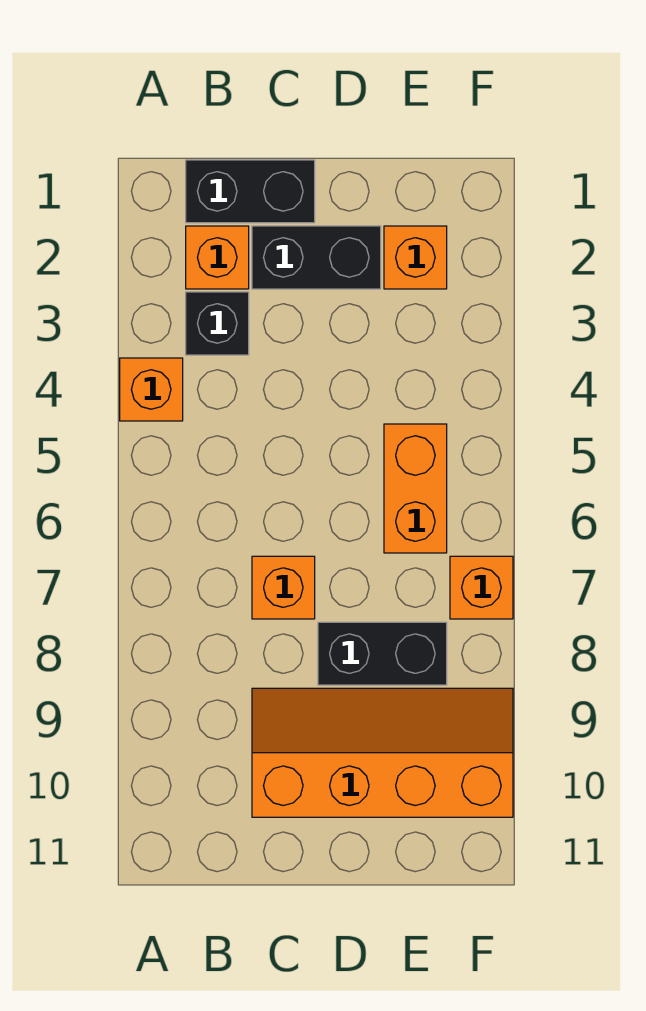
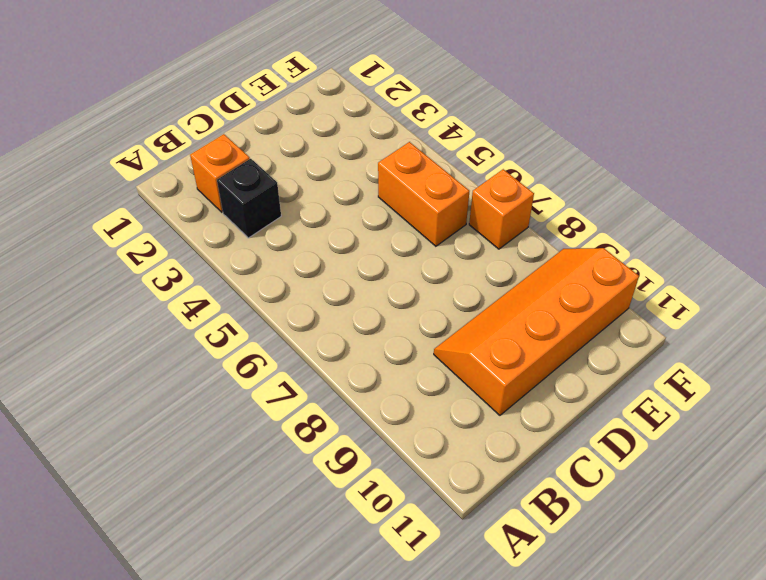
none -> orange brick A4 level 1
none -> black brick B1:C1 level 1

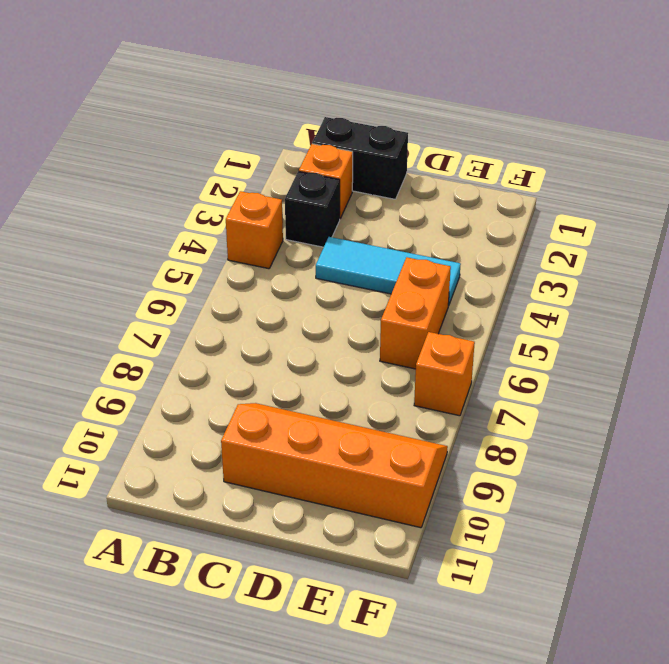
cyan tile C4:E4 level 1 -> none
none -> black brick C2:D2 level 1
none -> orange brick C7 level 1

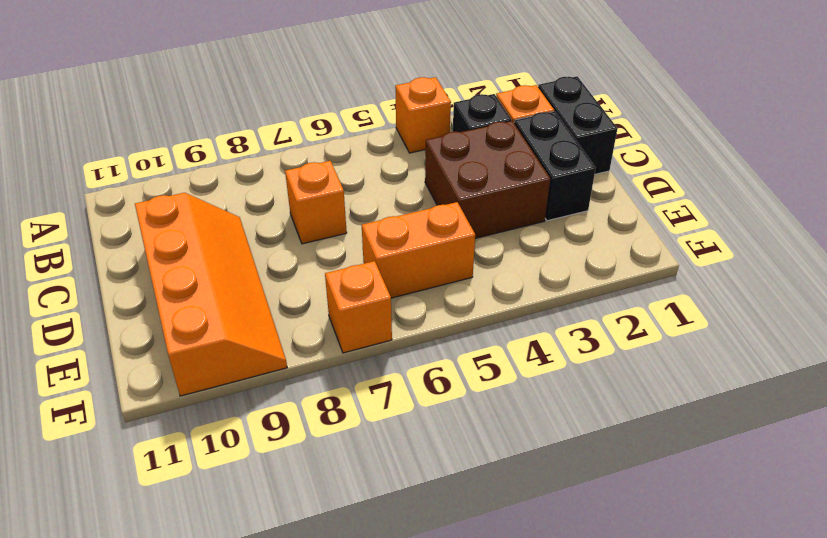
brown brick C3:D4 level 1 -> none
none -> black brick D8:E8 level 1
none -> orange brick E2 level 1

